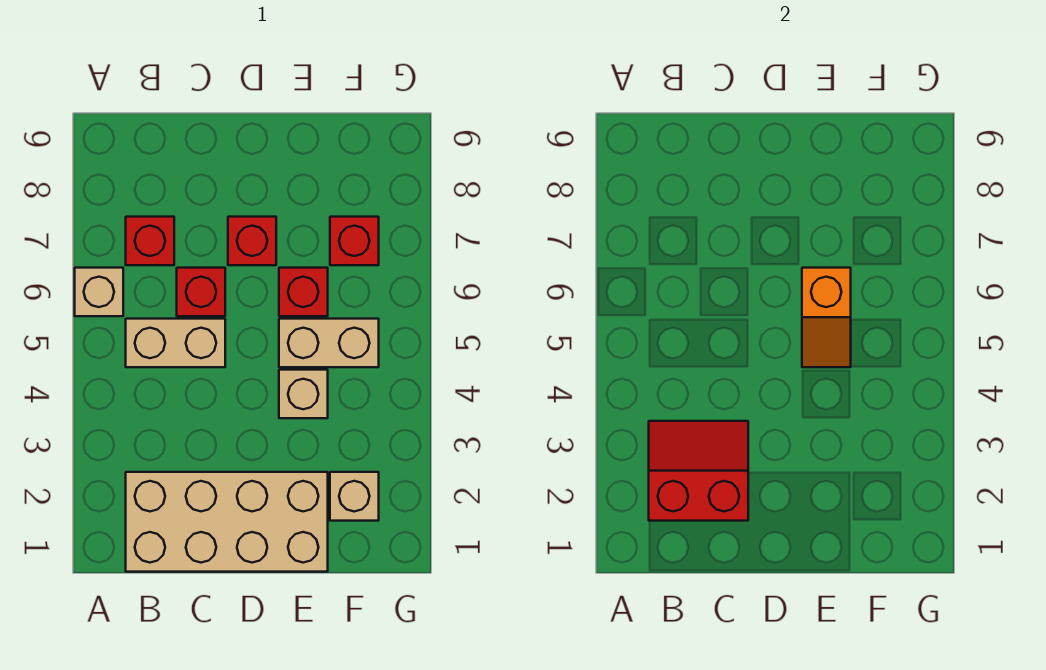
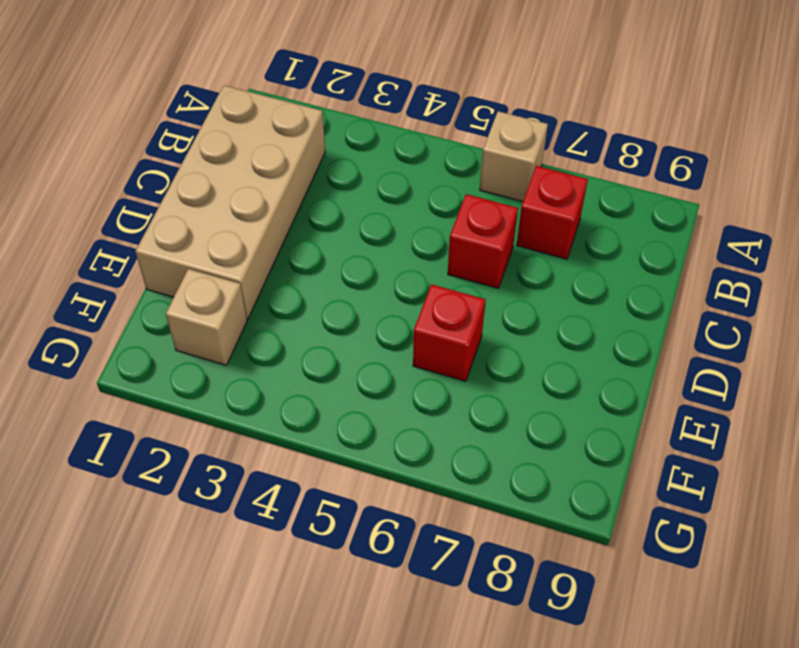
none -> tan brick B5:C5 level 1
none -> red brick D7 level 1
none -> tan brick E4 level 1

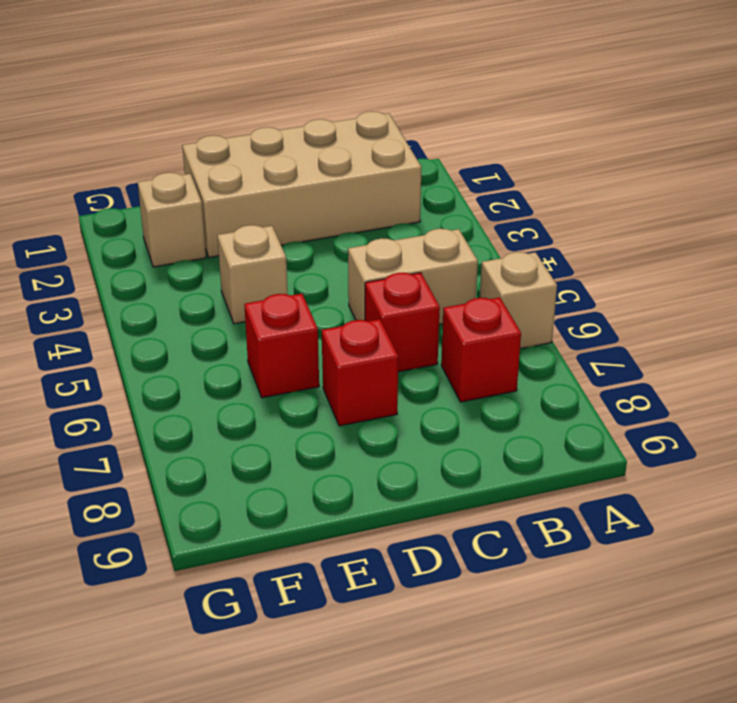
none -> tan brick E5:F5 level 1
none -> red brick F7 level 1
none -> red slope B2:C3 level 2 top 2

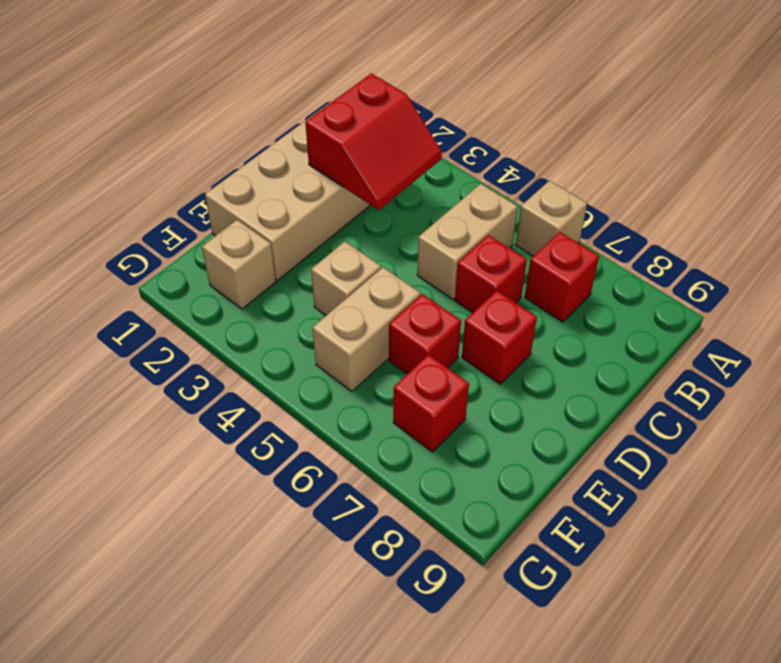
none -> orange slope E5:E6 level 2 top 6

